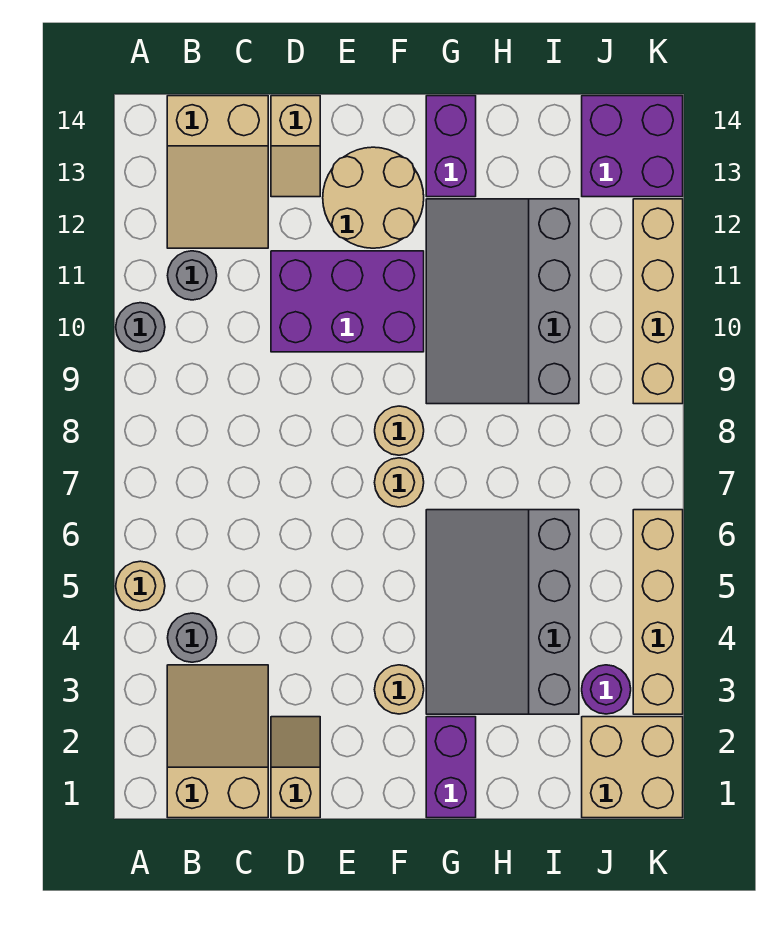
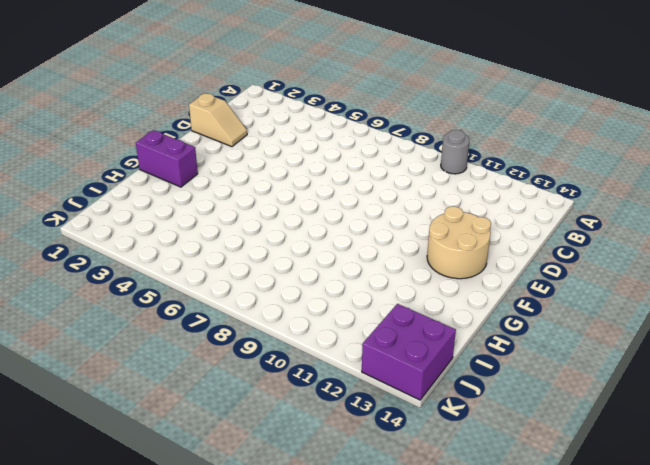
none -> tan round brick A5 level 1
none -> tan slope B1:C3 level 1 top 1
none -> grey round brick B4 level 1

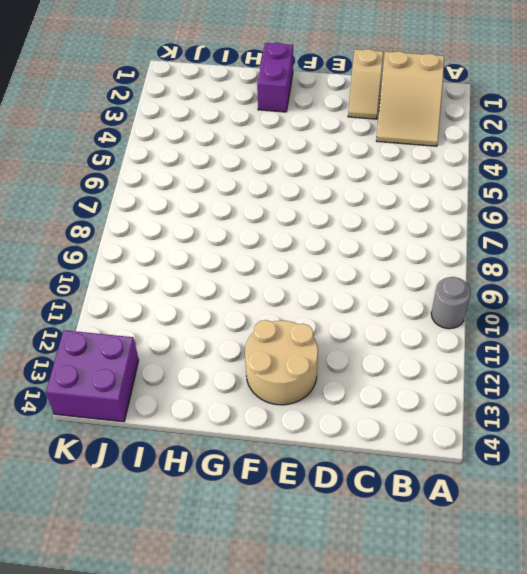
none -> tan round brick A5 level 1
none -> grey round brick B4 level 1
none -> grey round brick B11 level 1

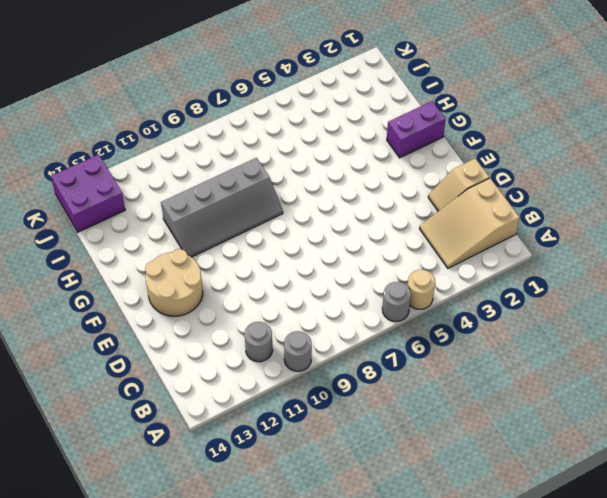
grey round brick A6 level 1 -> grey round brick B4 level 1
grey slope G8:H11 level 1 top H -> grey slope G9:I12 level 1 top I
none -> tan slope B12:C14 level 1 top 14
none -> purple brick D10:F11 level 1
none -> tan slope D13:D14 level 1 top 14

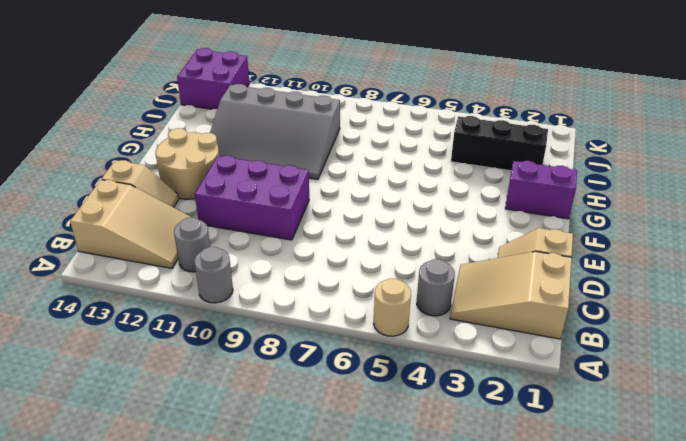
purple brick D9:E11 level 1 -> purple brick D10:F11 level 1
black brick I2:I4 level 1 -> grey slope G3:I6 level 1 top I
none -> tan round brick F3 level 1
none -> tan round brick F7 level 1
none -> tan round brick F8 level 1

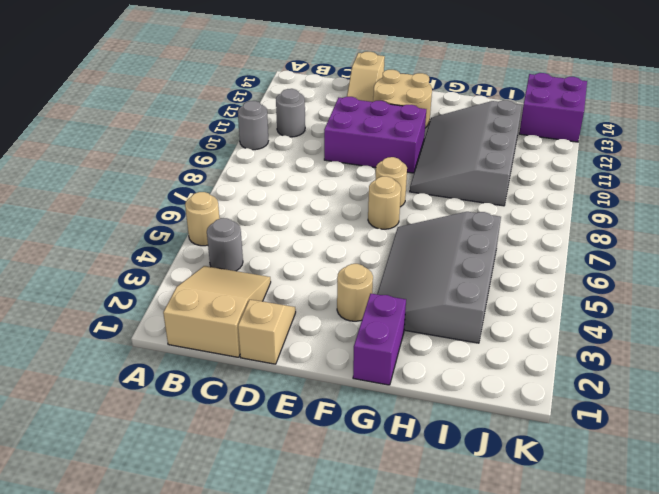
none -> tan slope B12:C14 level 1 top 14
none -> purple brick G13:G14 level 1
none -> tan brick J1:K2 level 1

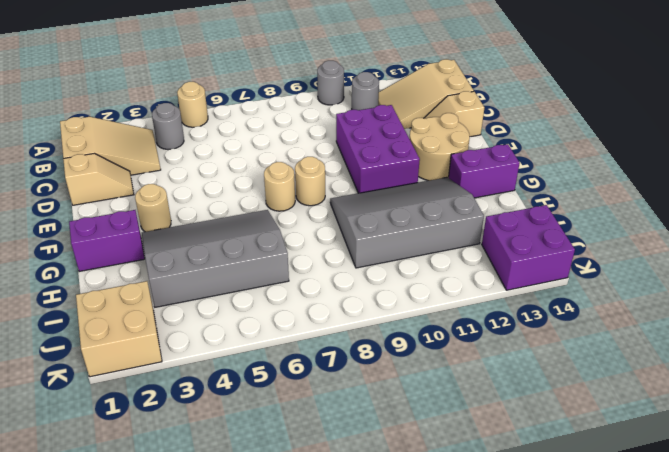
none -> purple round brick J3 level 1
none -> tan brick K3:K6 level 1
none -> tan brick K9:K12 level 1

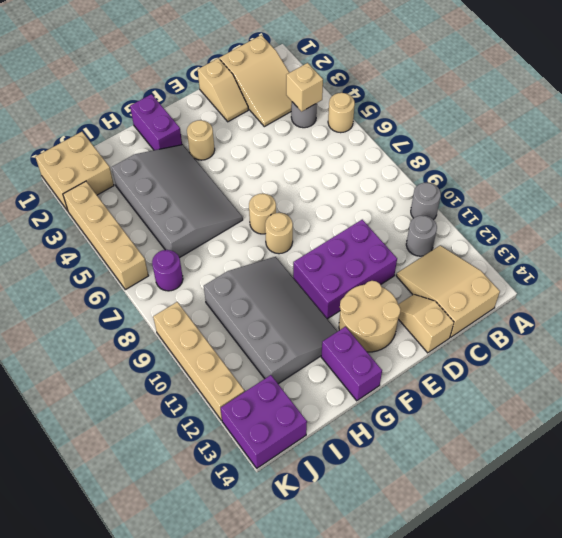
tan brick B4 level 2 -> none
purple round brick J7 level 1 -> purple round brick J3 level 1

